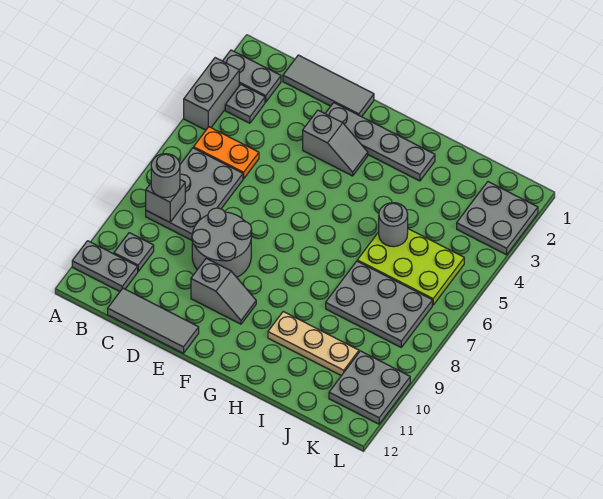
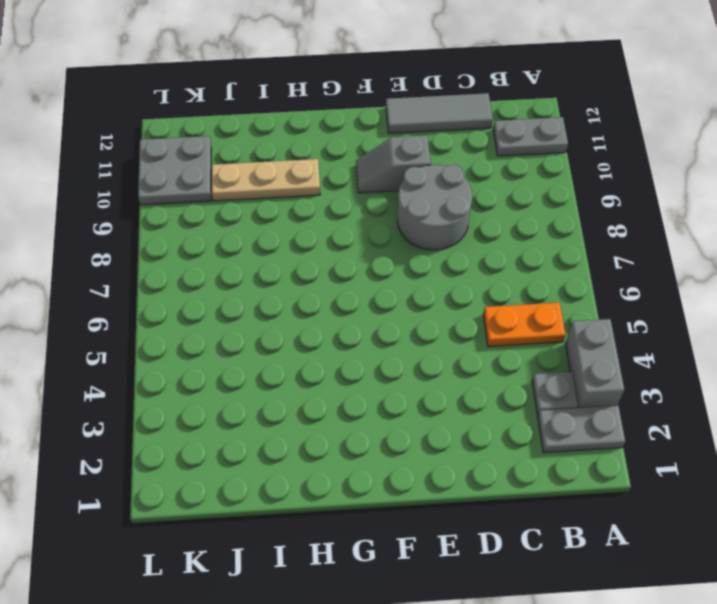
none -> grey plate B6:C8 level 1
none -> grey plate B10 level 1
none -> grey tile C1:E1 level 1

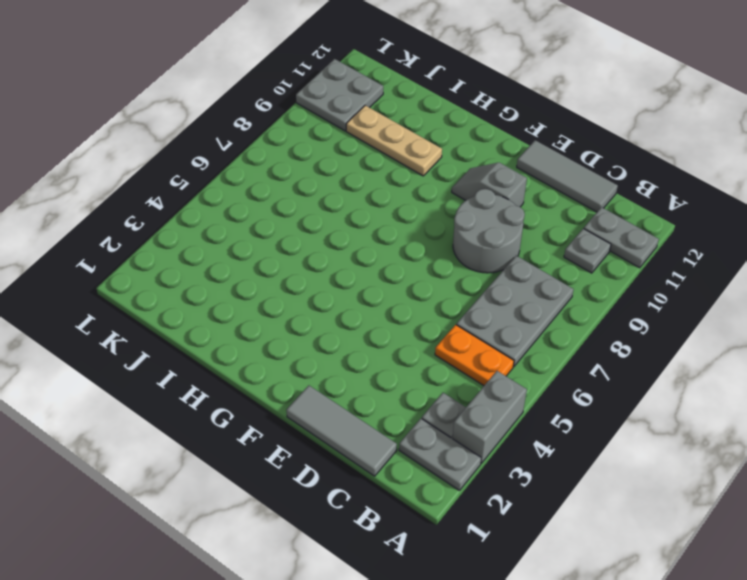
none -> grey plate E2:H2 level 1
none -> grey slope E3:F3 level 1 top E
none -> lime plate I5:K6 level 1

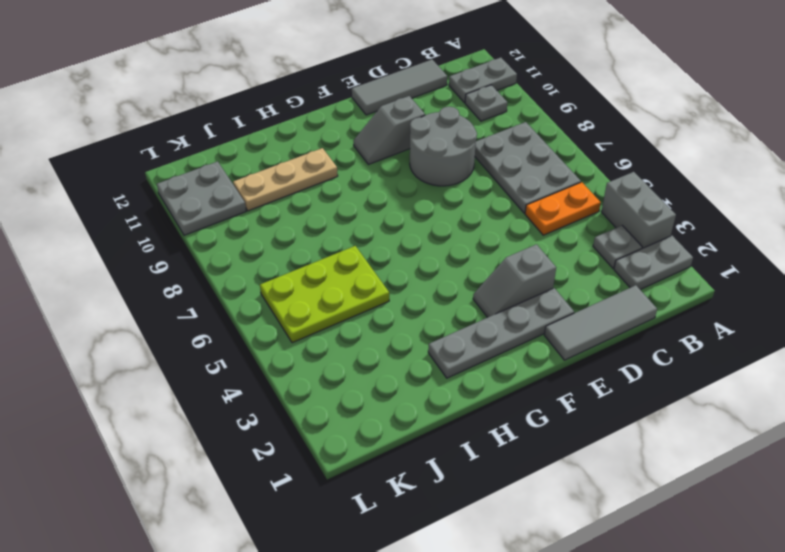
none -> grey plate I7:K8 level 1
none -> grey plate K2:L3 level 1
none -> grey brick B8 level 2

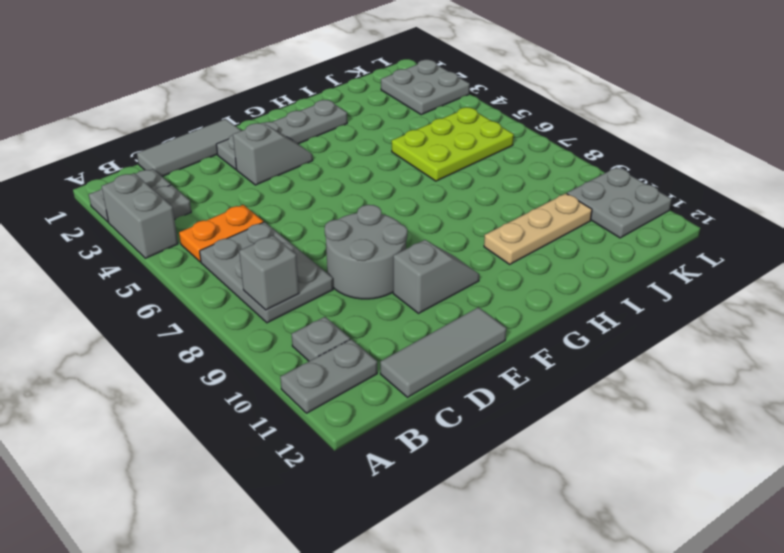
none -> grey plate I7:K8 level 1
none -> grey round brick I5 level 2
none -> grey round brick B8 level 3

